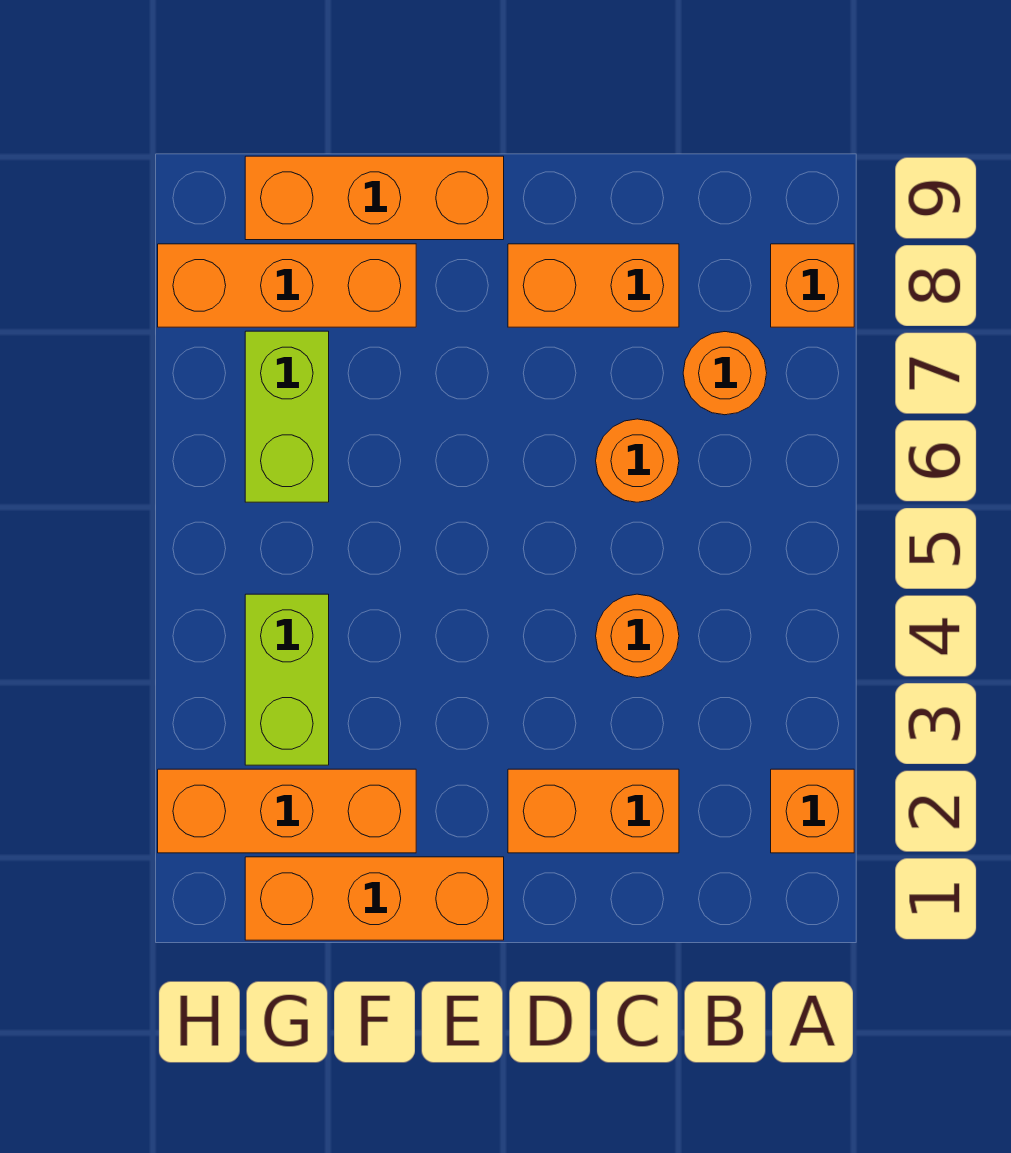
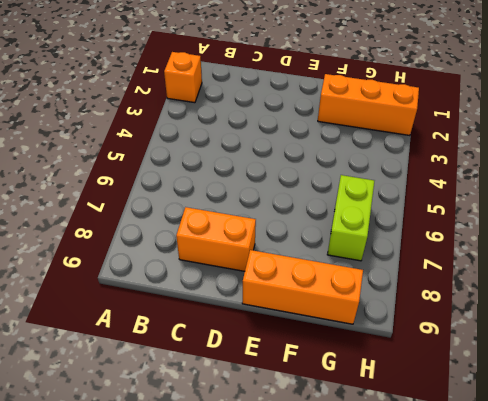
none -> orange brick A8 level 1
none -> orange round brick B7 level 1
none -> orange brick C2:D2 level 1

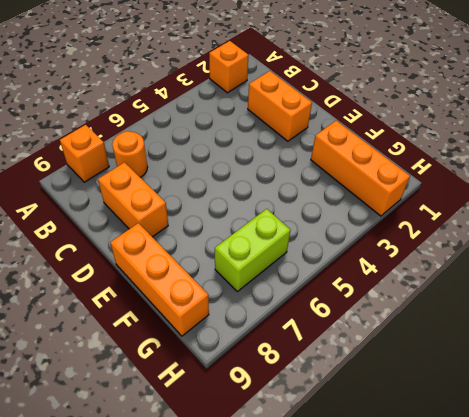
none -> orange round brick C4 level 1
none -> orange round brick C6 level 1
none -> orange brick E1:G1 level 1

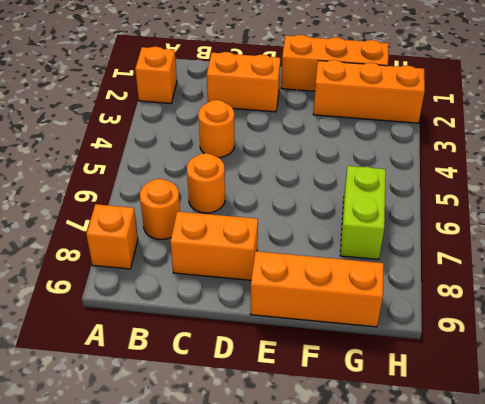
none -> orange brick F8:H8 level 1
none -> lime brick G3:G4 level 1

